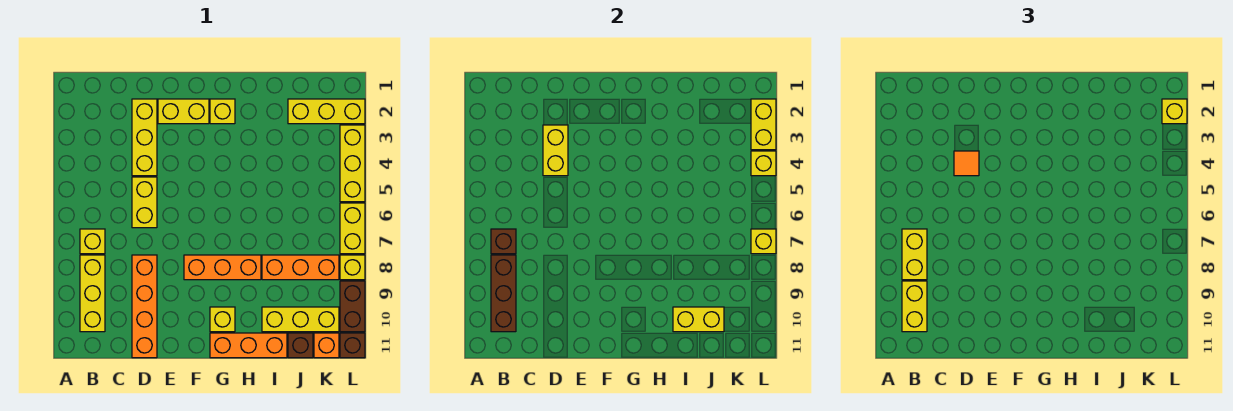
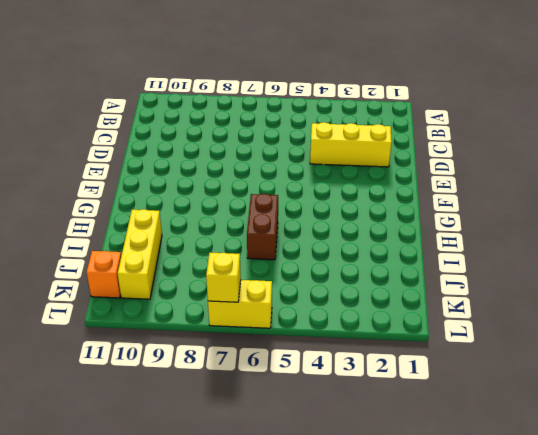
brown brick H6:I6 level 1 -> brown brick L9:L10 level 1
none -> yellow brick B7 level 1
none -> yellow brick B8:B10 level 1
none -> yellow brick D5:D6 level 1
none -> orange brick D8:D11 level 1

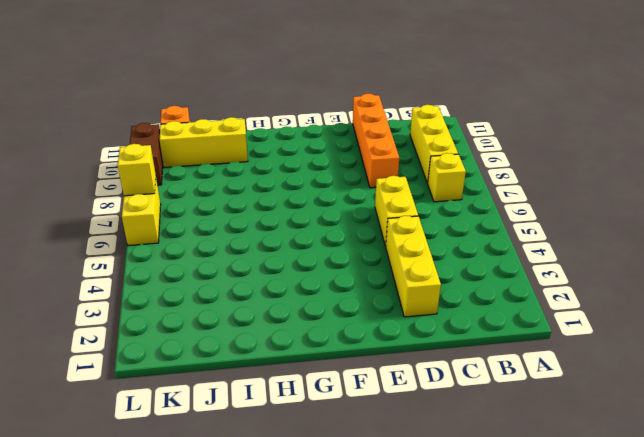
none -> yellow brick E2:F2 level 1
none -> orange brick F8:H8 level 1
none -> yellow brick G2 level 1
none -> yellow brick G10 level 1

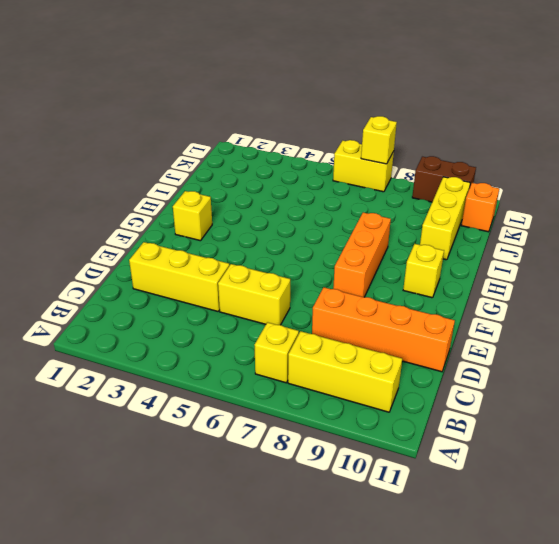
none -> yellow brick E2:F2 level 1
none -> orange brick G11:I11 level 1
none -> orange brick I8:K8 level 1
none -> yellow brick J2:L2 level 1

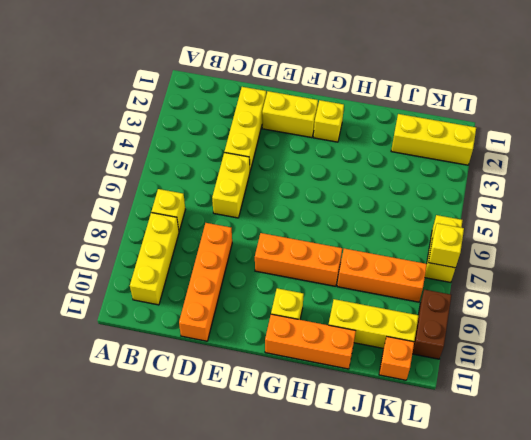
none -> brown brick J11 level 1
none -> yellow brick L3:L5 level 1
none -> yellow brick L8 level 1
none -> brown brick L11 level 1

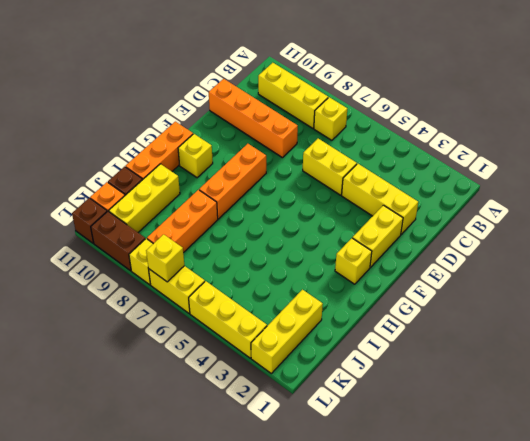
none -> brown brick B7 level 2
none -> brown brick B8:B10 level 2
none -> yellow brick D3:D4 level 2
none -> yellow brick I10:J10 level 2

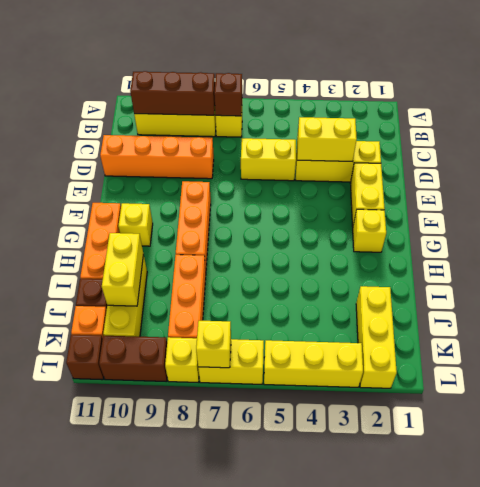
none -> yellow brick L2:L3 level 2
none -> yellow brick L4 level 2
none -> yellow brick B7:B8 level 3
none -> yellow brick B9:B10 level 3

